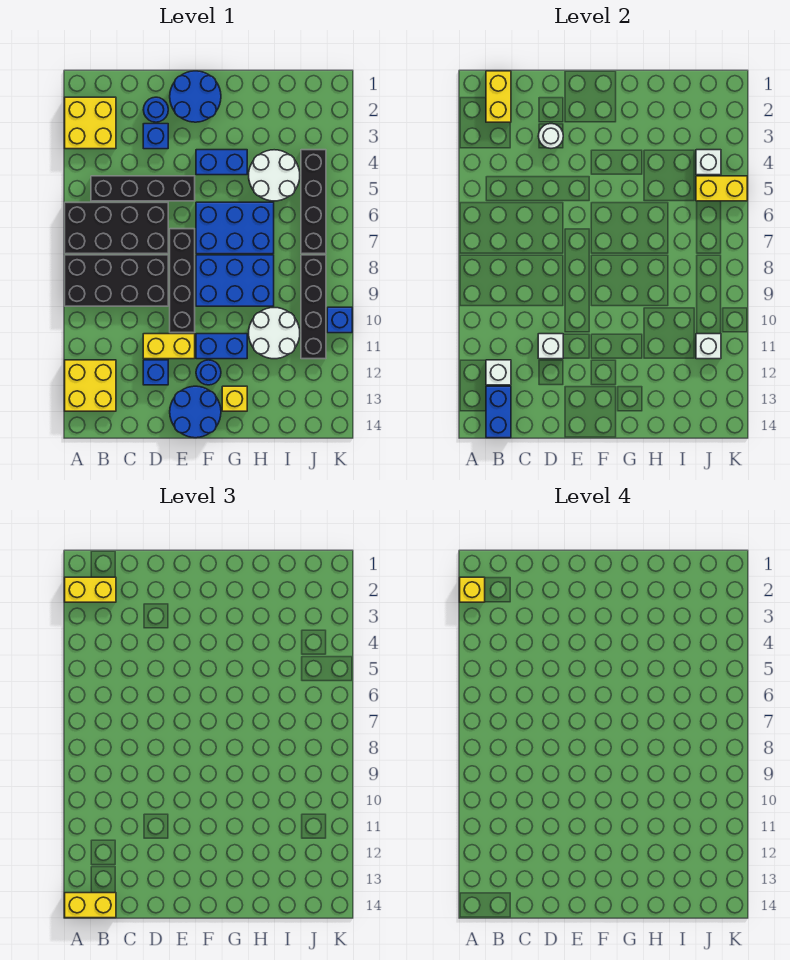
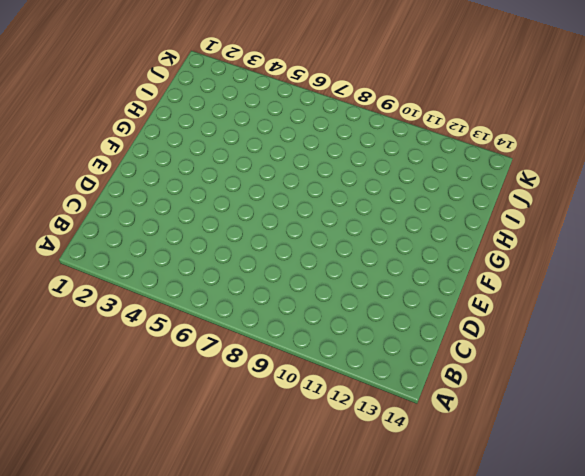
none -> yellow brick A2:B3 level 1
none -> black brick A6:D7 level 1
none -> black brick A8:D9 level 1
none -> yellow brick A12:B13 level 1

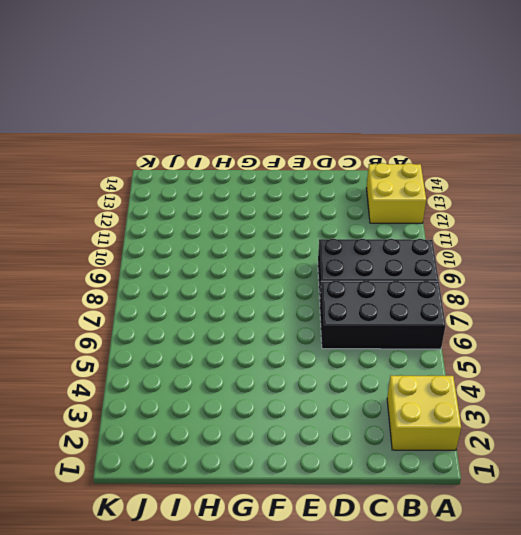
none -> black brick B5:E5 level 1
none -> blue round brick D2 level 1
none -> blue brick D3 level 1
none -> yellow brick D11:E11 level 1

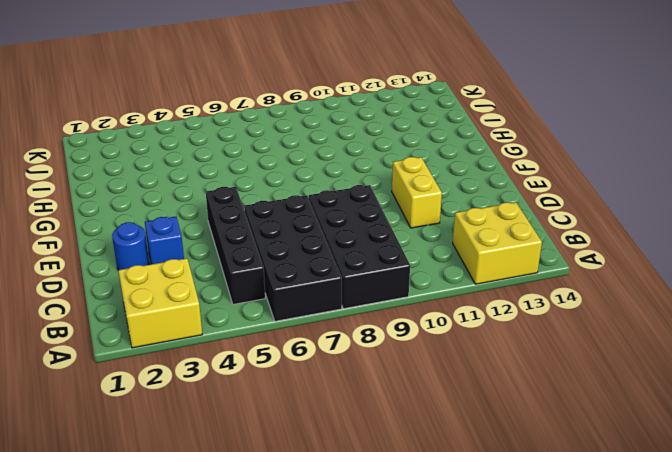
none -> blue brick D12 level 1
none -> blue round brick E1:F2 level 1
none -> black brick E7:E10 level 1
none -> blue round brick E13:F14 level 1

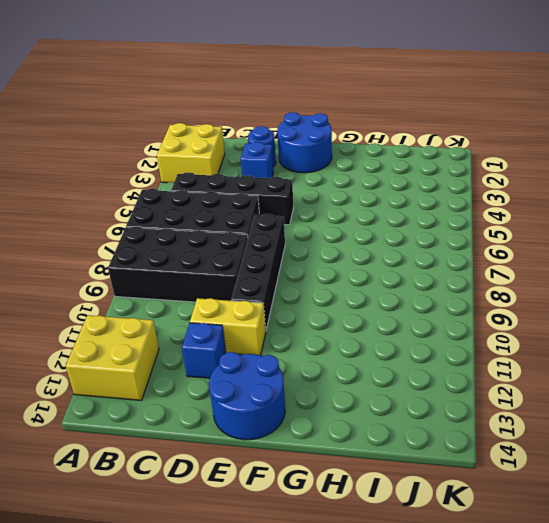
none -> blue brick F4:G4 level 1
none -> blue brick F6:H7 level 1
none -> blue brick F8:H9 level 1
none -> blue brick F11:G11 level 1

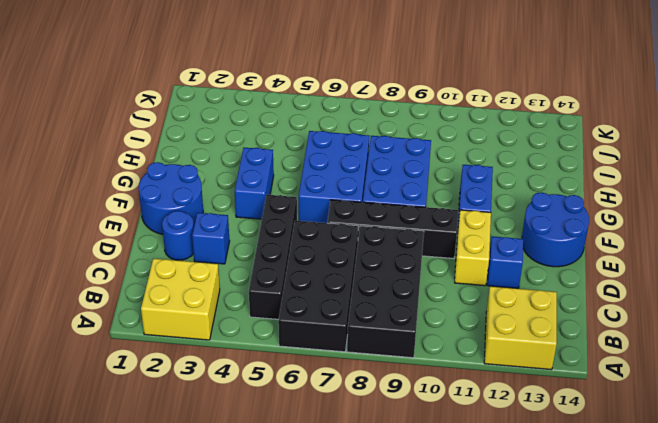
none -> blue round brick F12 level 1
none -> yellow brick G13 level 1
none -> white round brick H4:I5 level 1
none -> white round brick H10:I11 level 1

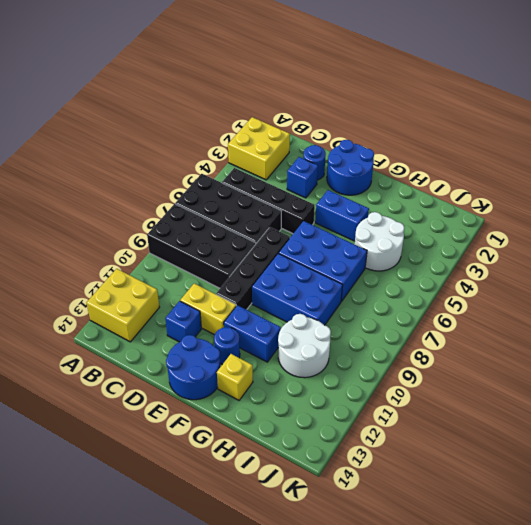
none -> black brick J4:J7 level 1
none -> black brick J8:J11 level 1
none -> blue brick K10 level 1
none -> yellow brick B1:B2 level 2

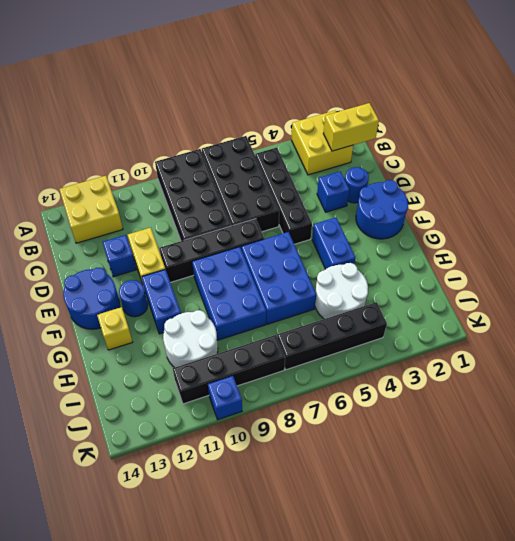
none -> white brick B12 level 2
none -> blue brick B13:B14 level 2
none -> white round brick D3 level 2
none -> white brick D11 level 2

